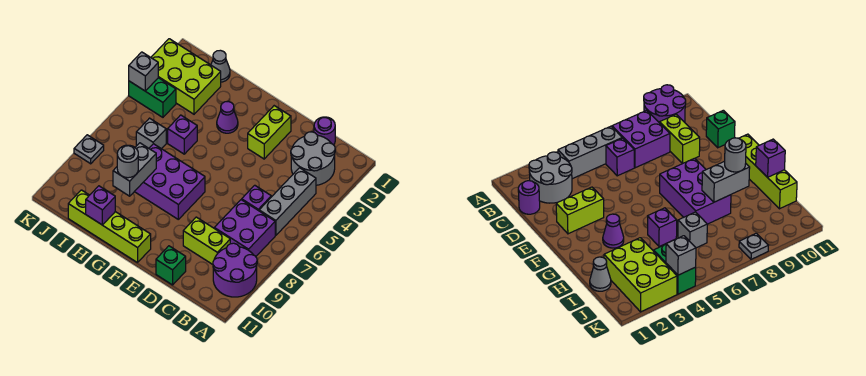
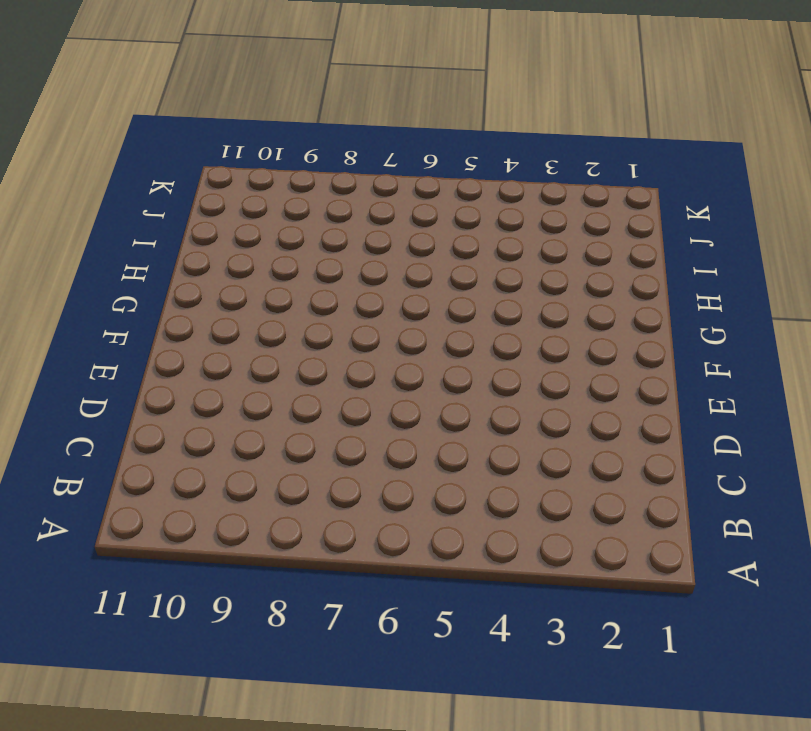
none -> purple round brick A9:B10 level 1
none -> grey round brick B2:C3 level 1
none -> grey brick B4:B6 level 1

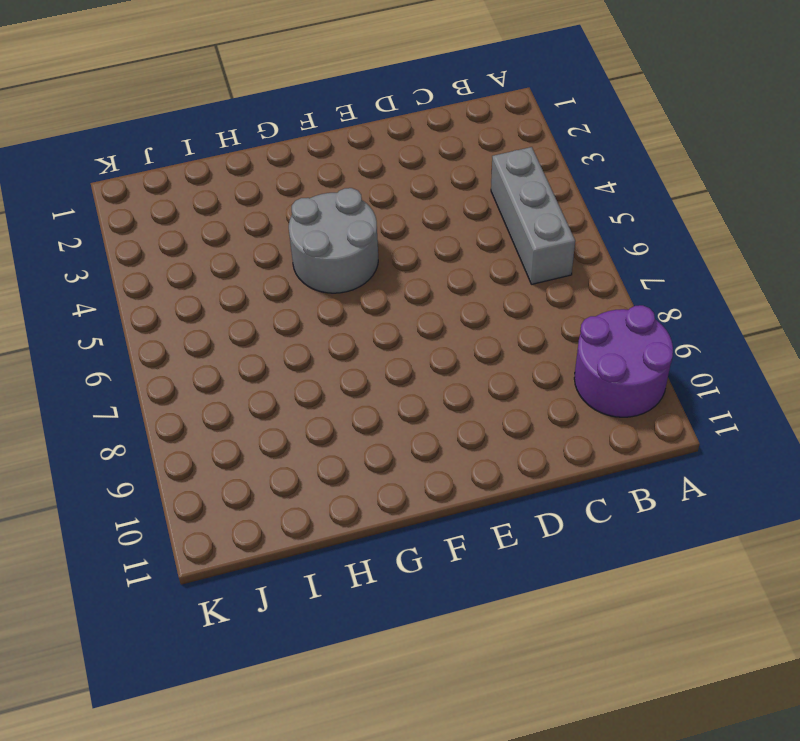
grey round brick F4:G5 level 1 -> grey round brick B2:C3 level 1
none -> purple brick B7:C8 level 1
none -> purple round brick C1 level 1
none -> purple brick C6 level 1

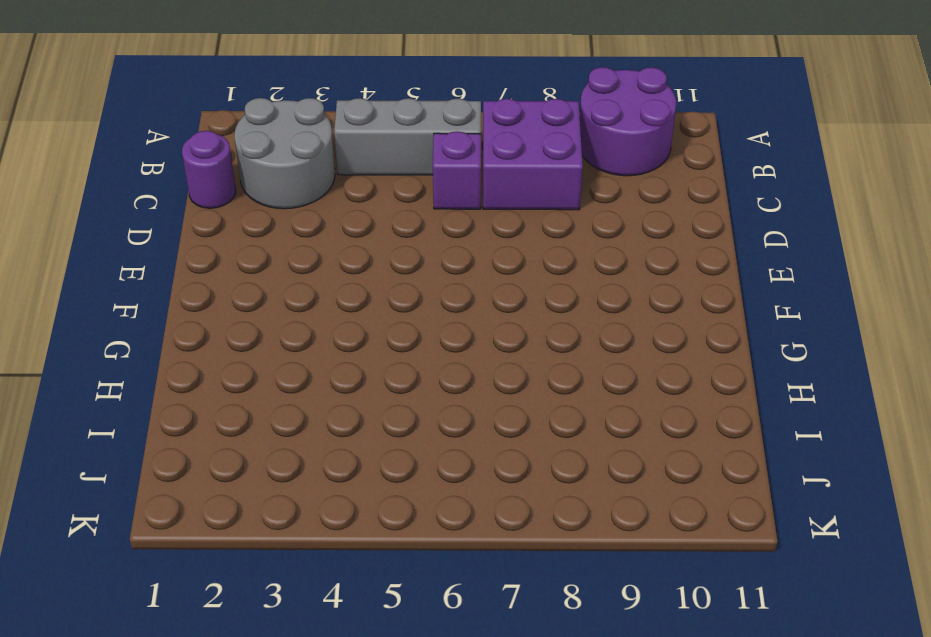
none -> lime brick C9:D9 level 1
none -> green brick D11 level 1
none -> lime brick E2:E3 level 1

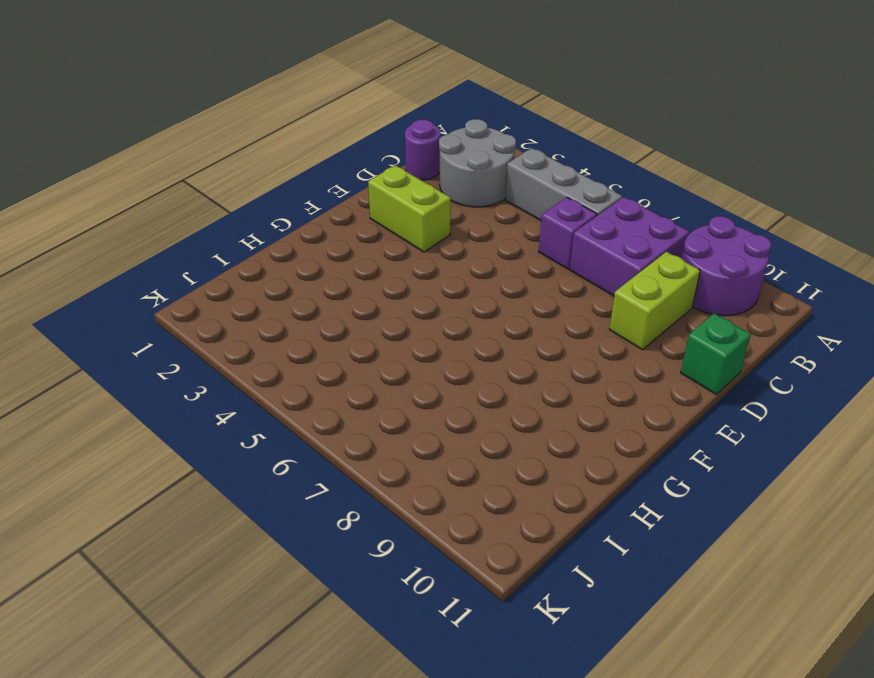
none -> purple brick F7:H8 level 1
none -> lime brick F11:I11 level 1
none -> purple cone G3 level 1

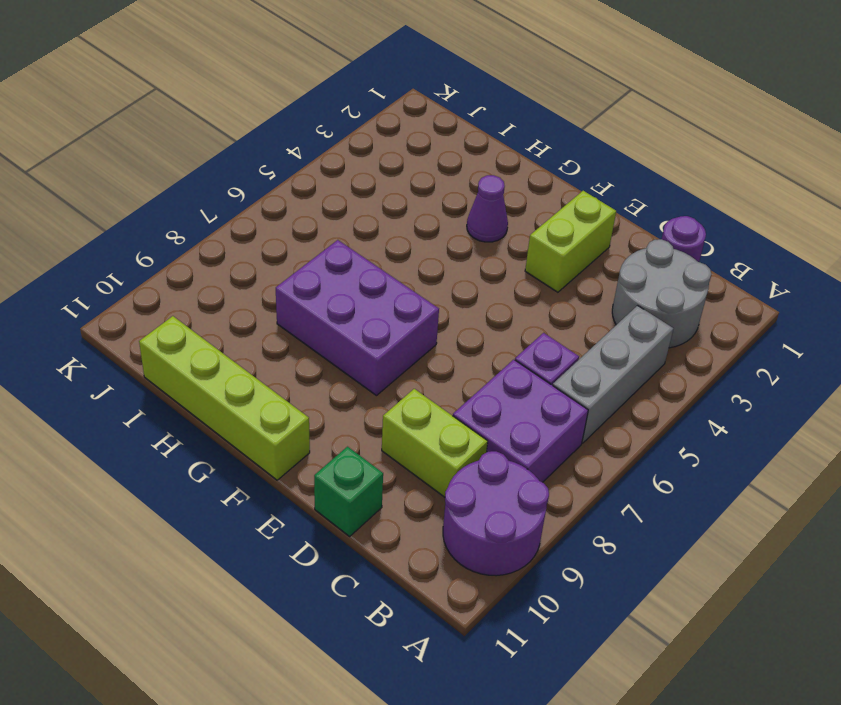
none -> purple brick H5 level 1
none -> grey cone I1 level 1
none -> lime brick I2:K3 level 1

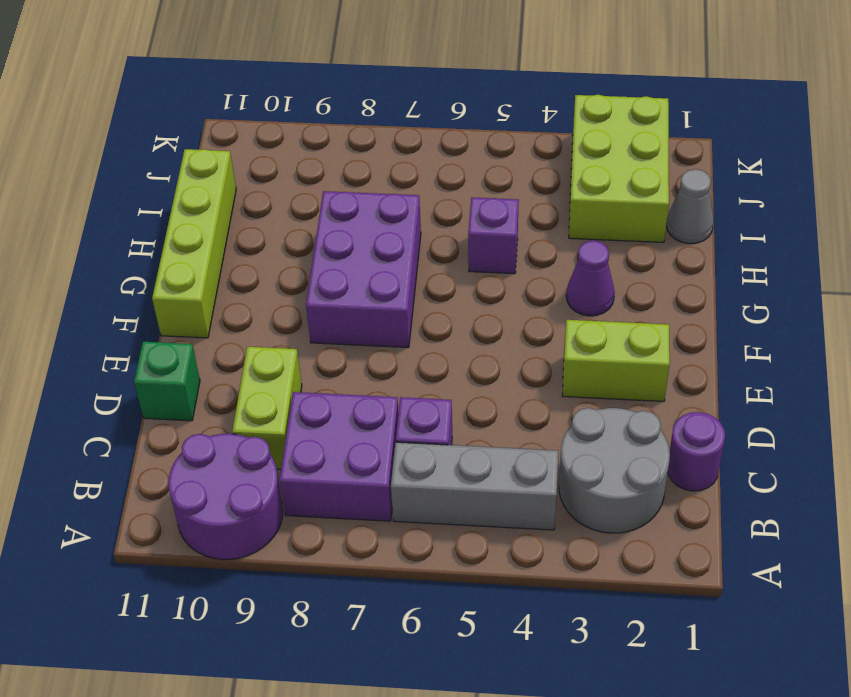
none -> grey brick I6 level 1
none -> green brick J4:K4 level 1
none -> grey plate K8 level 1

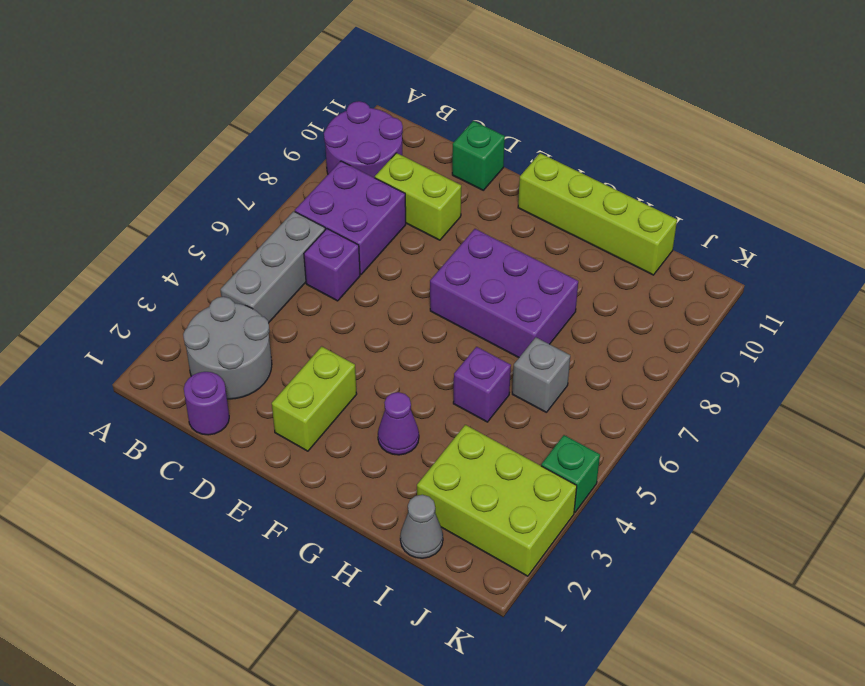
green brick K4 level 1 -> green brick J4:K4 level 1
none -> grey plate K8 level 1
none -> grey brick H8:H9 level 2
none -> purple brick H11 level 2

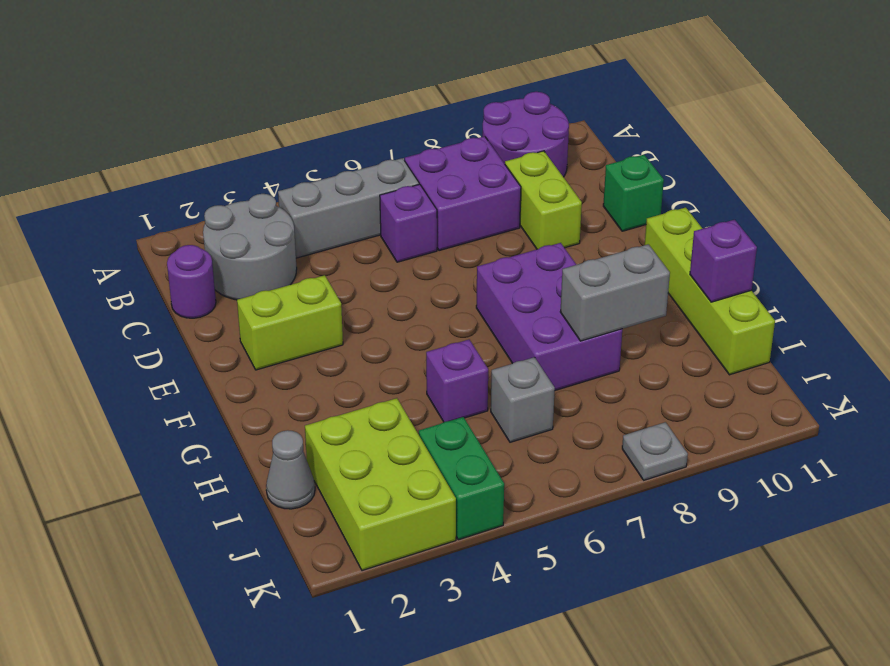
none -> purple cone G3 level 1
none -> grey brick K4 level 2
none -> grey round brick H9 level 3

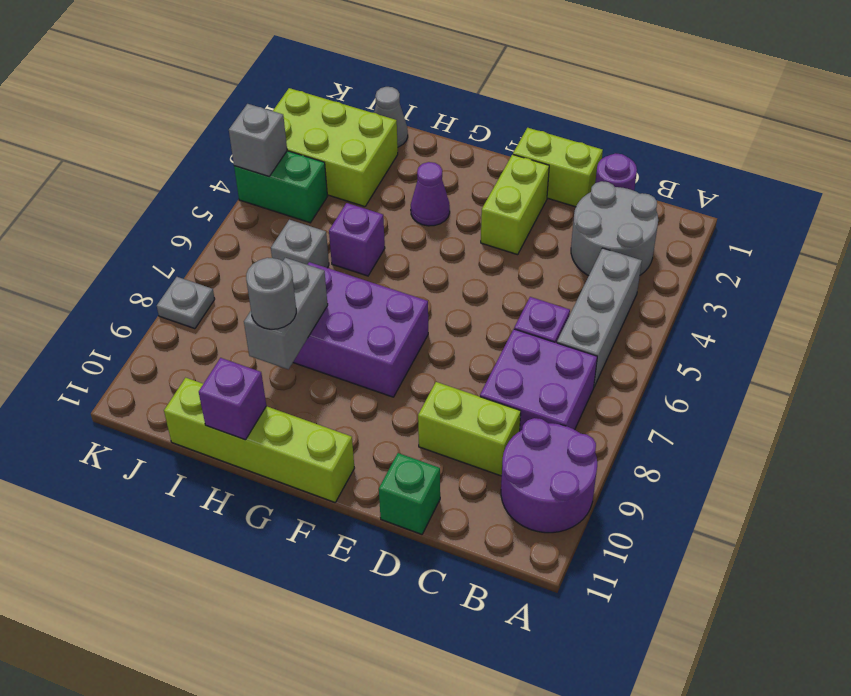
lime brick D1:E1 level 1 -> none

